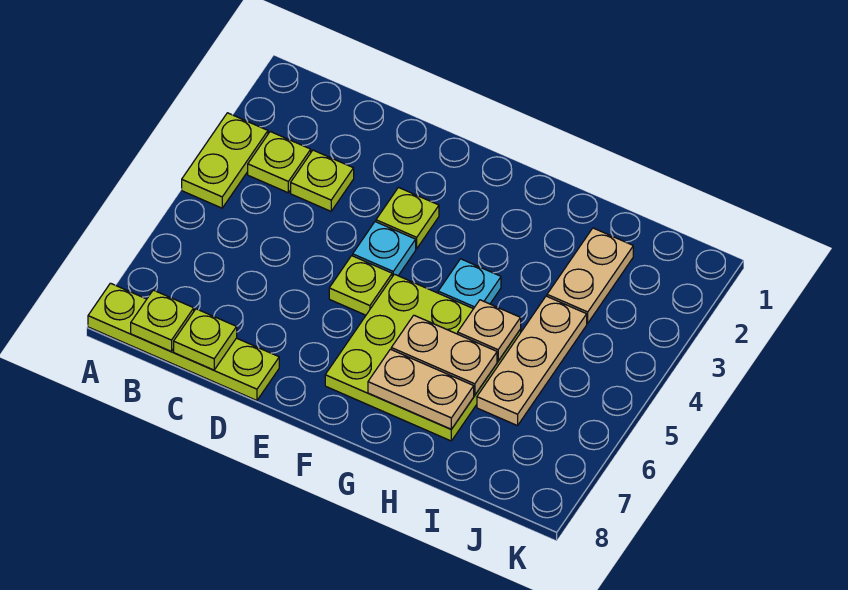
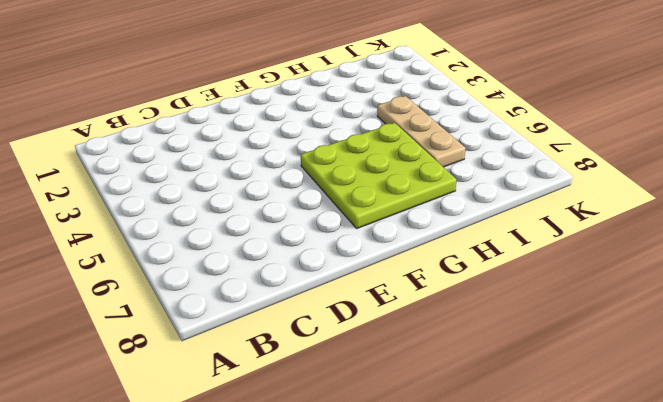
none -> lime plate A3:A4 level 1
none -> lime plate A8:D8 level 1
none -> lime plate B3 level 1

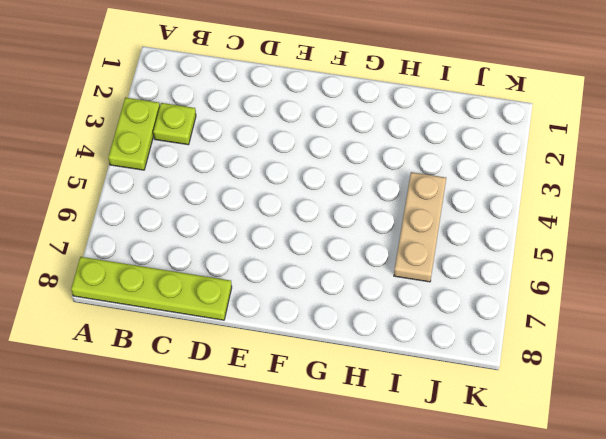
none -> lime plate C3 level 1
none -> lime plate E3 level 1
none -> cyan plate E4 level 1

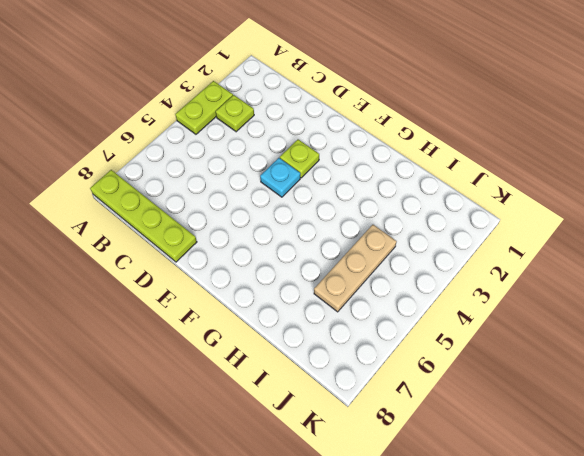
none -> lime plate C3 level 1
none -> lime plate E5 level 1
none -> lime plate F5:H7 level 1

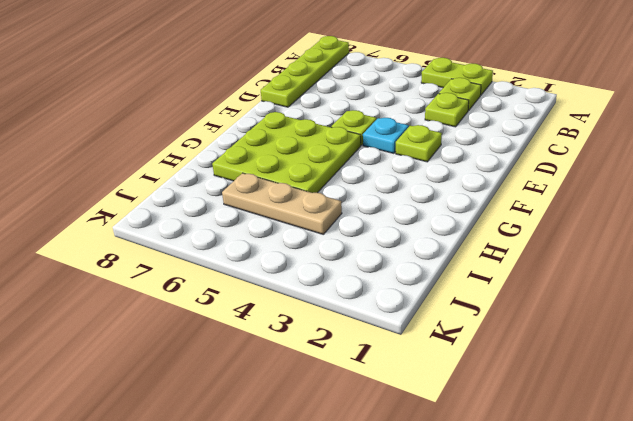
none -> cyan plate G4 level 1
none -> tan plate I2:I3 level 1
none -> lime plate B8 level 2

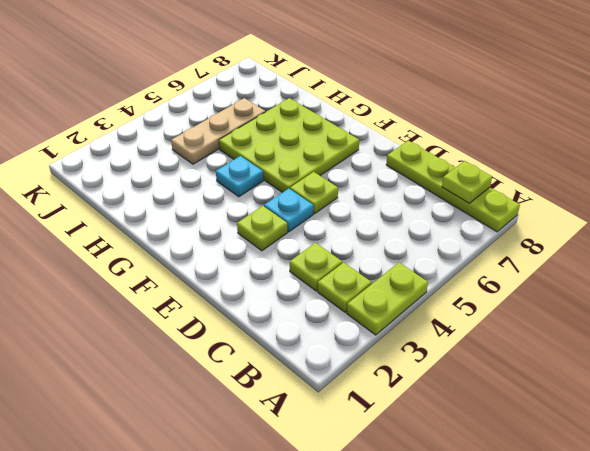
none -> tan plate I2:I3 level 1
none -> lime plate C8 level 2
none -> tan plate G6:H6 level 2

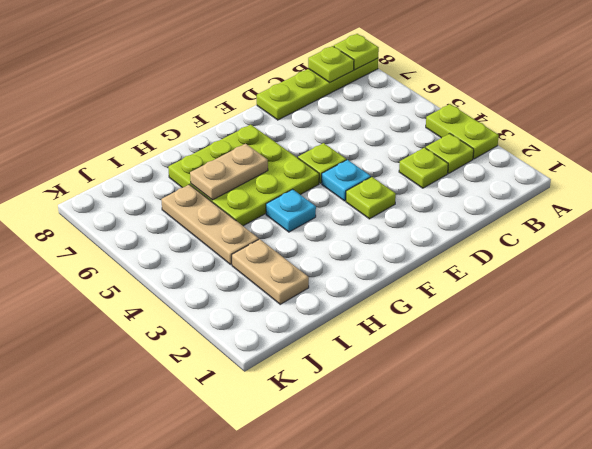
lime plate A8 level 2 -> lime plate C8 level 2
none -> tan plate G7:H7 level 2
none -> tan plate H5 level 2

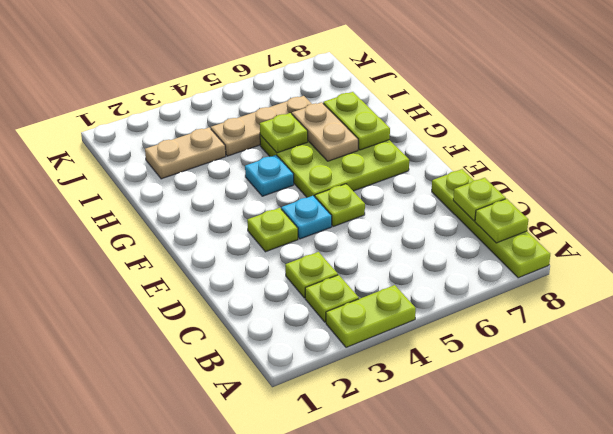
lime plate G7:H7 level 2 -> tan plate G7:H7 level 2
lime plate H5 level 2 -> tan plate H5 level 2

